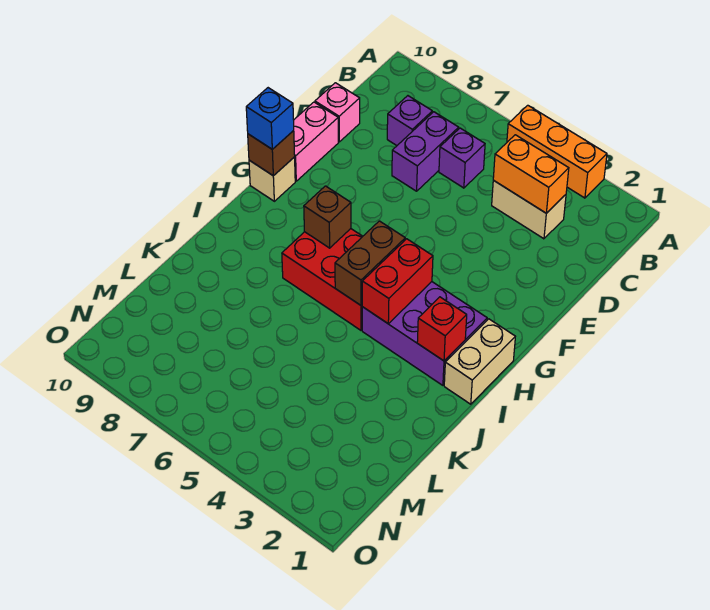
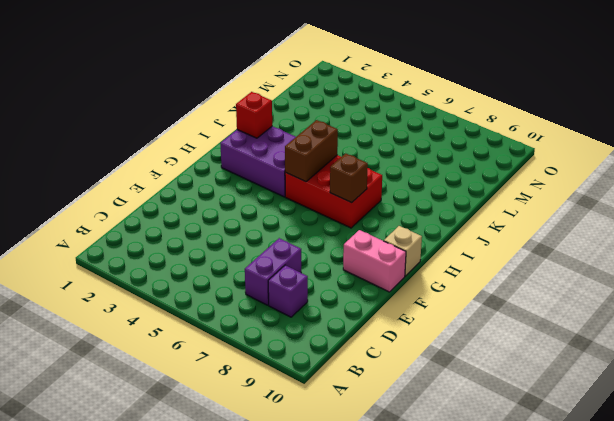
pink brick F9:F10 level 1 -> pink brick E10:F10 level 1
none -> orange brick A3:A5 level 1
none -> tan brick C3:C4 level 1
none -> purple brick C6 level 1

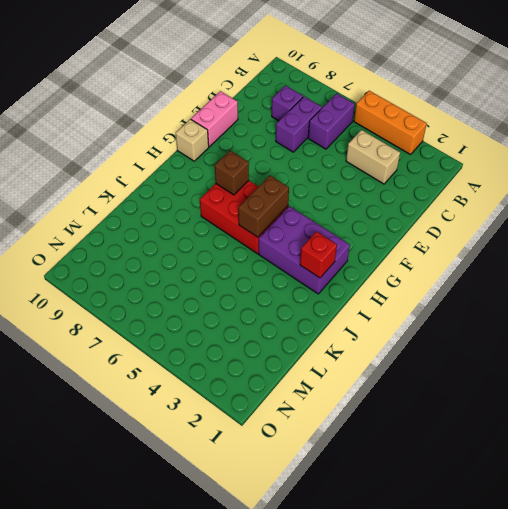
purple brick B6:C6 level 1 -> purple brick C6 level 1
none -> pink brick D10 level 1
none -> tan brick H1:I1 level 1
none -> orange brick C3:C4 level 2

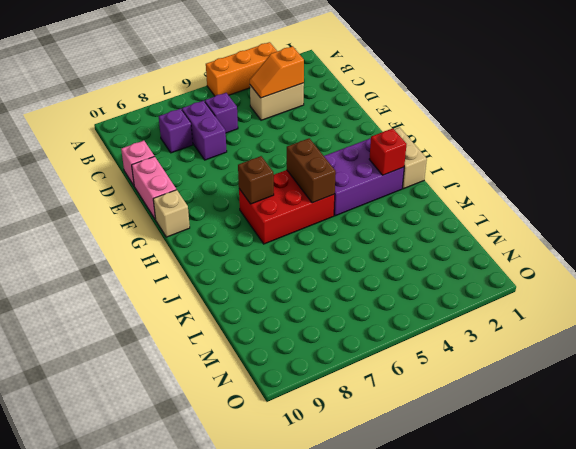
orange slope C3:C4 level 2 top 3 -> orange brick C3:C4 level 2
none -> brown brick G10 level 2
none -> red brick H4:I4 level 2
none -> blue brick G10 level 3

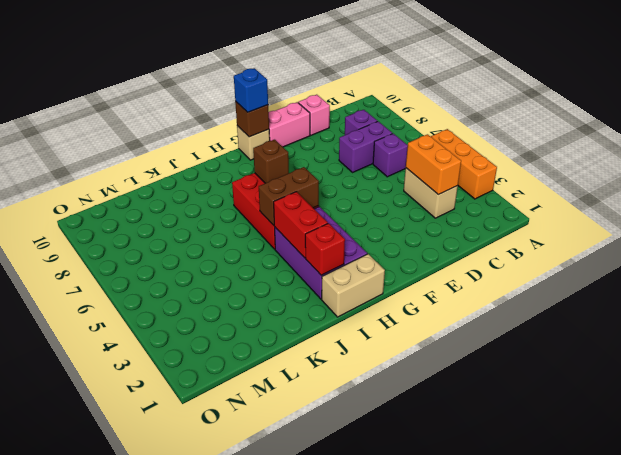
red brick I3:I4 level 2 -> red brick H4:I4 level 2

